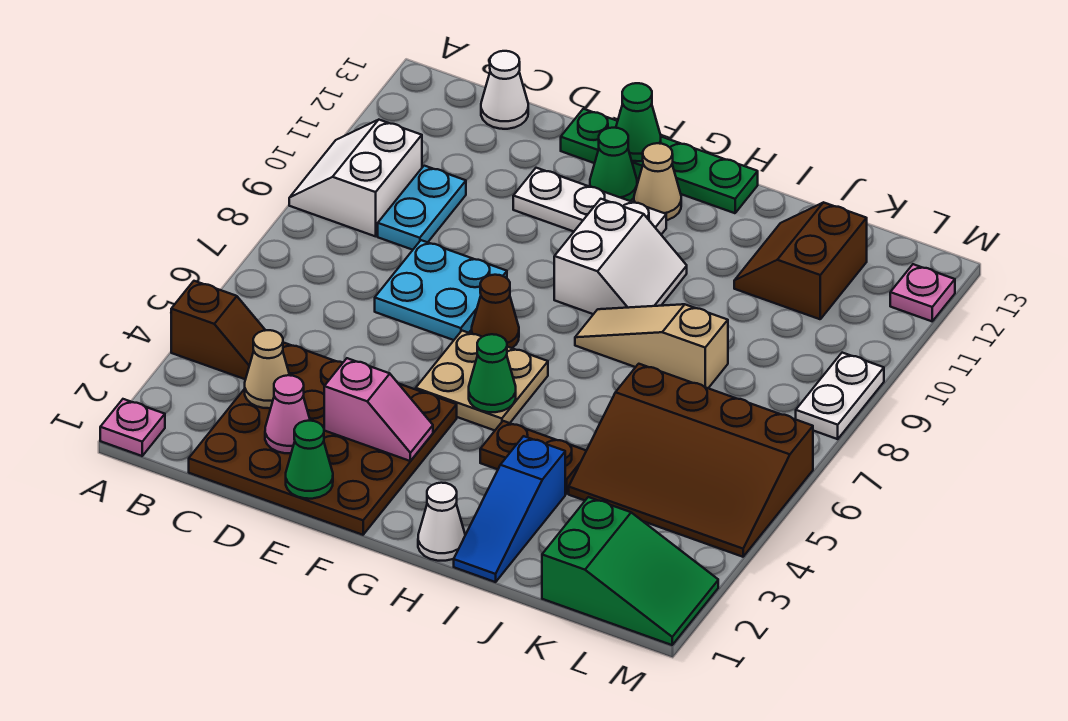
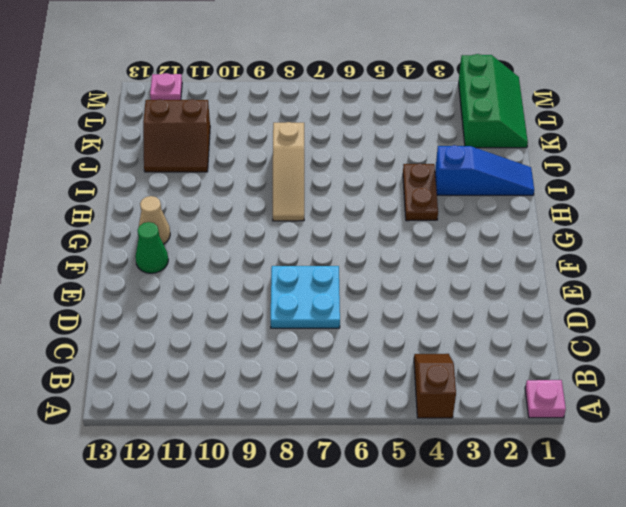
green slope K1:M2 level 1 top 2 -> green slope K1:M2 level 1 top K
none -> white slope A9:B10 level 1 top B
none -> brown plate C1:F4 level 1
none -> cyan plate C9:C10 level 1

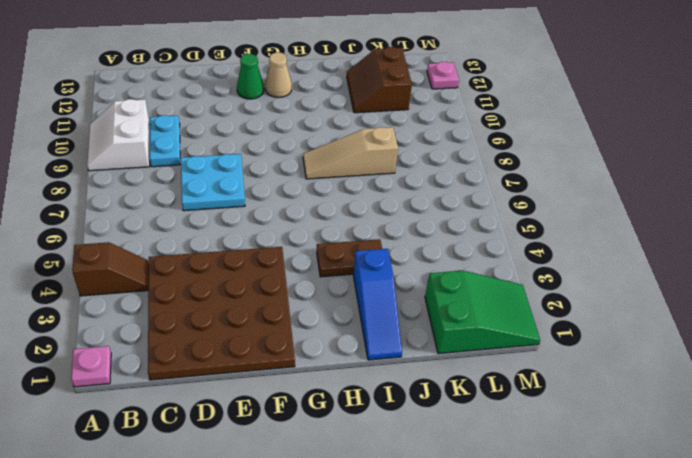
none -> white cone C13 level 1
none -> white plate E11:G11 level 1
none -> green plate E13:H13 level 1

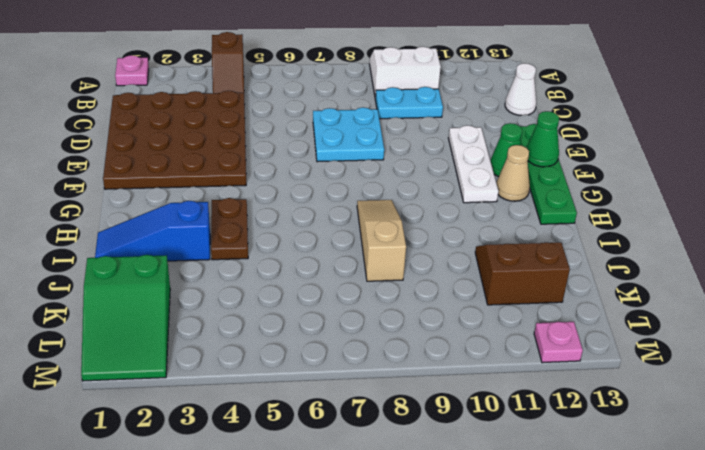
none -> tan plate F5:G6 level 1
none -> brown cone F7 level 1
none -> white slope G9:H10 level 1 top G

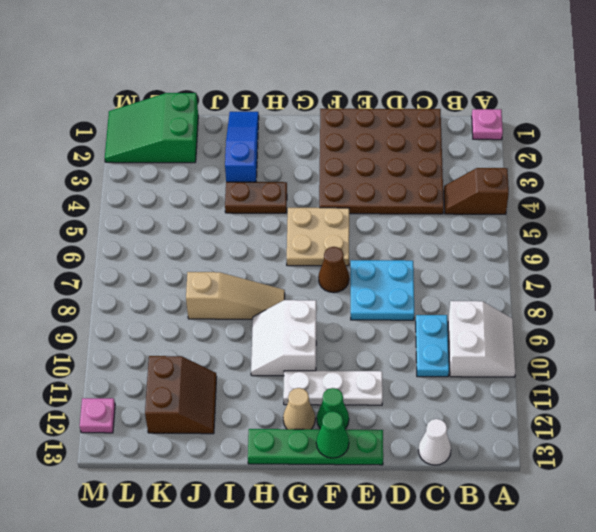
none -> white cone H1 level 1
none -> brown slope J4:M6 level 1 top 6
none -> white plate M8:M9 level 1

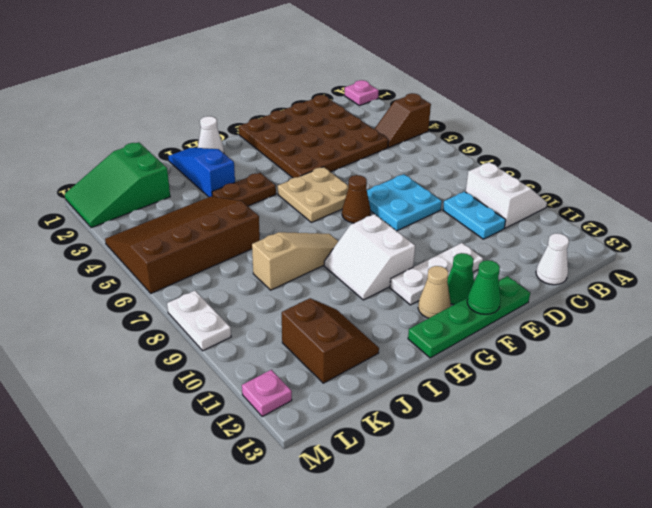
none -> tan cone C3 level 2
none -> pink cone D2 level 2
none -> green cone E1 level 2

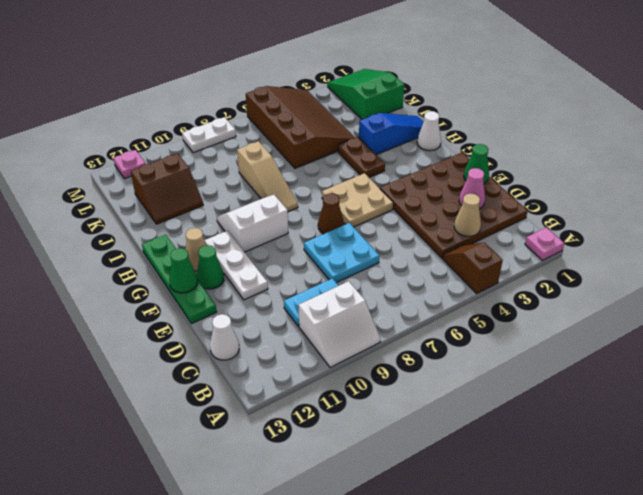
none -> pink slope E3:F3 level 2 top E
none -> green cone G5 level 2

